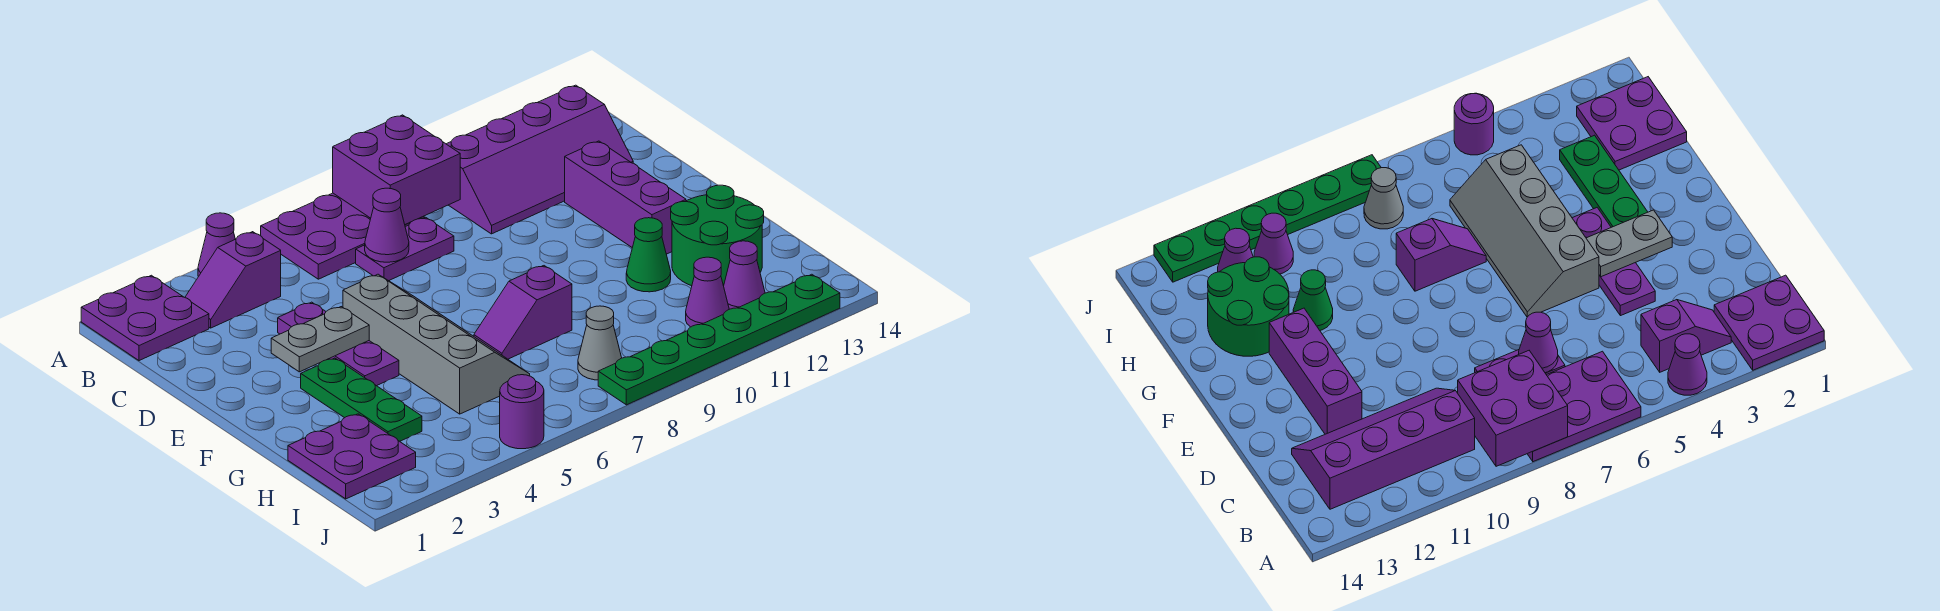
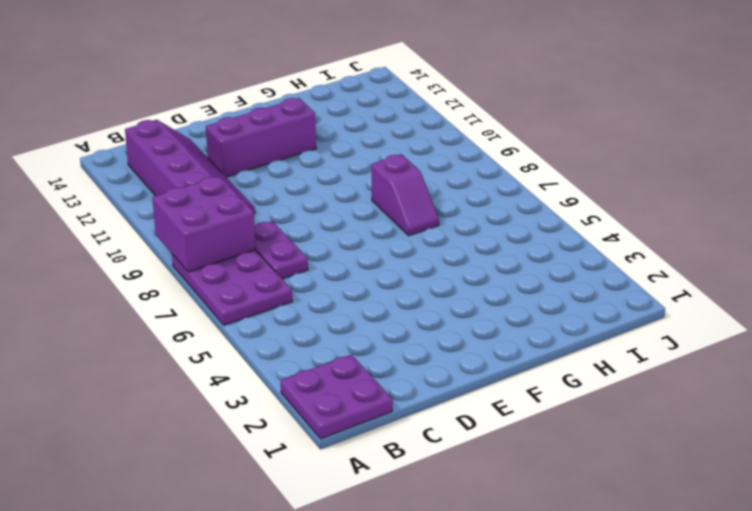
none -> purple cone A4 level 1
none -> purple slope B3:B4 level 1 top 4
none -> purple plate D4:F4 level 1

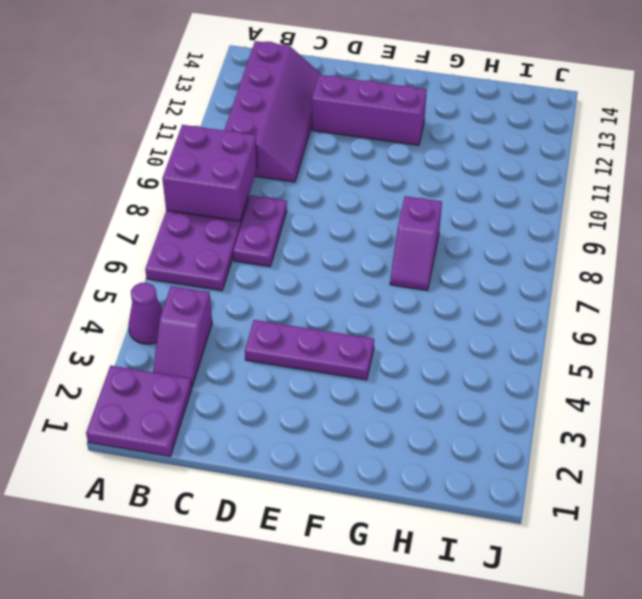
none -> grey slope E5:H6 level 1 top 5
none -> green plate F3:H3 level 1
none -> green cone G11 level 1

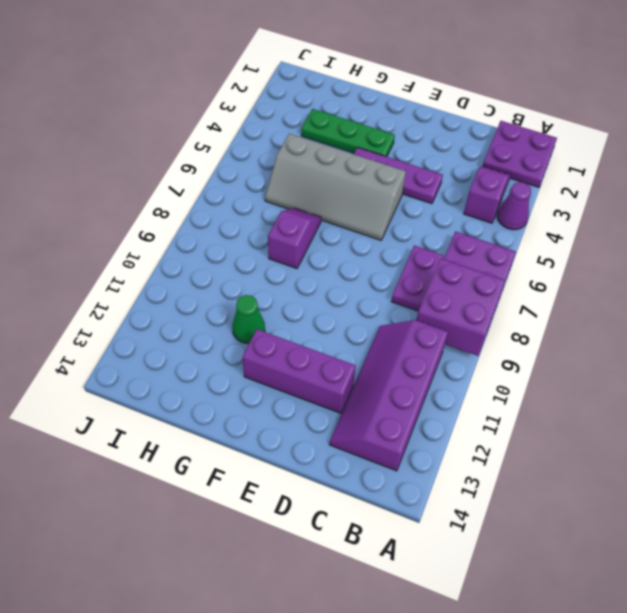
none -> green round brick G12:H13 level 1
none -> purple plate H1:I2 level 1
none -> grey cone I8 level 1

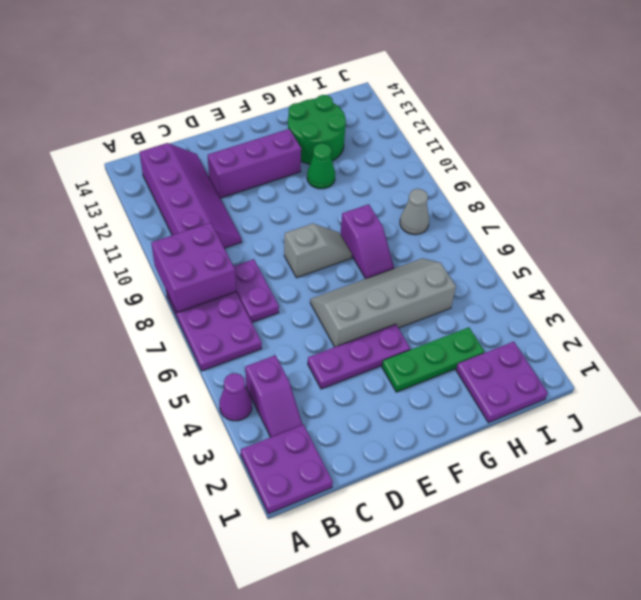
grey slope E8:F8 level 1 top E -> none
none -> purple cone I11 level 1
none -> purple cone I12 level 1
none -> purple round brick J5 level 1

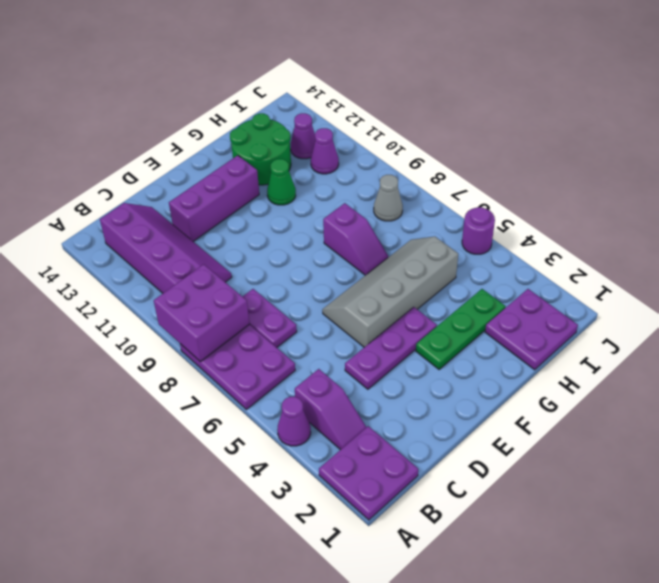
none -> green plate J8:J13 level 1
none -> purple cone C7 level 2
none -> grey plate E3:E4 level 2

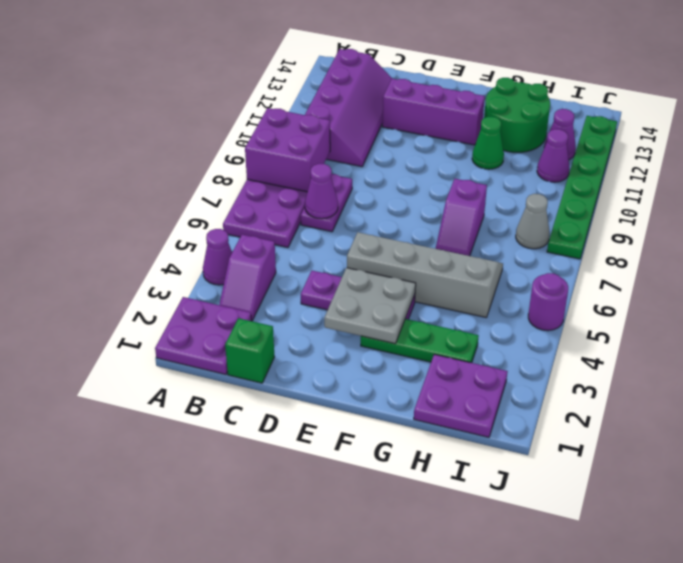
green brick C1 level 1 -> none
grey plate E3:F4 level 2 -> grey plate E3:E4 level 2

